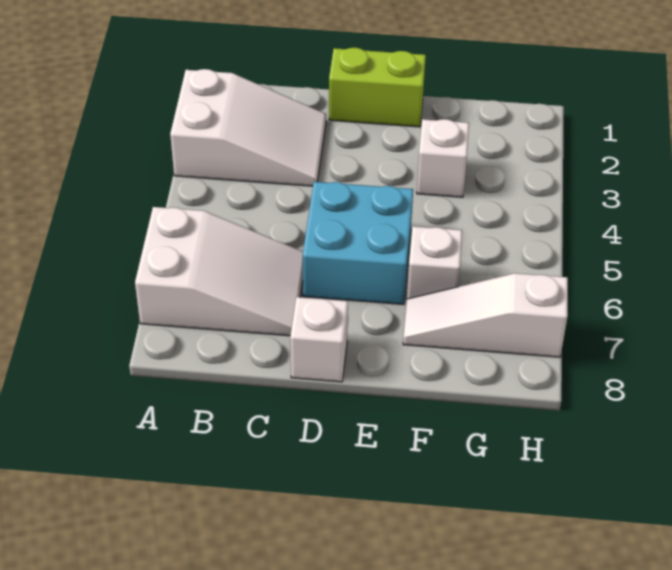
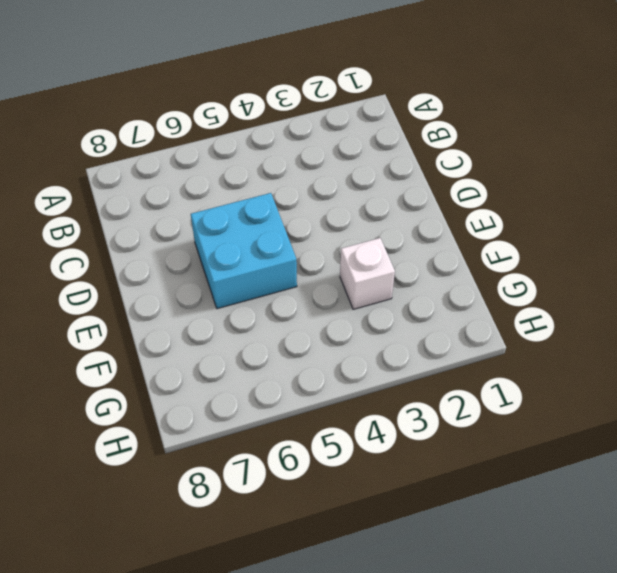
none -> white slope A2:C3 level 1 top A
none -> white slope A6:C7 level 1 top A

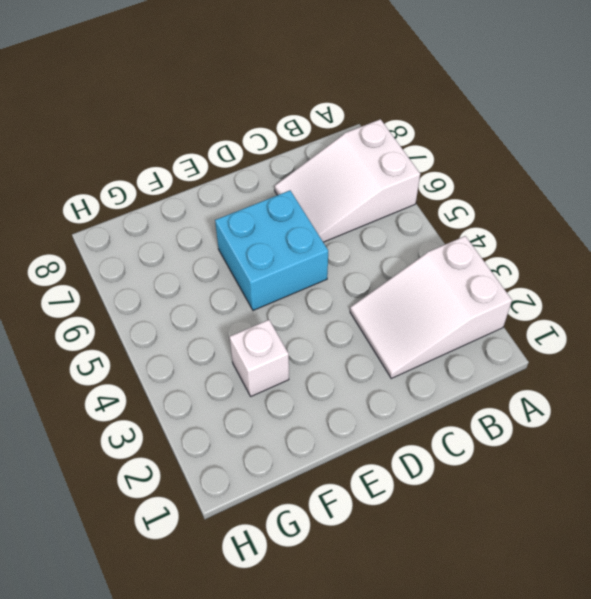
none -> lime brick D1:E1 level 1
none -> white brick D8 level 1

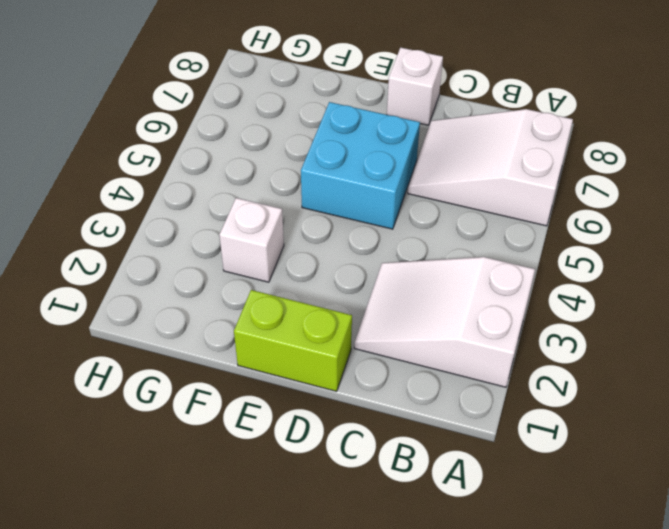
none -> white brick F6 level 1
none -> white slope F7:H7 level 1 top H

